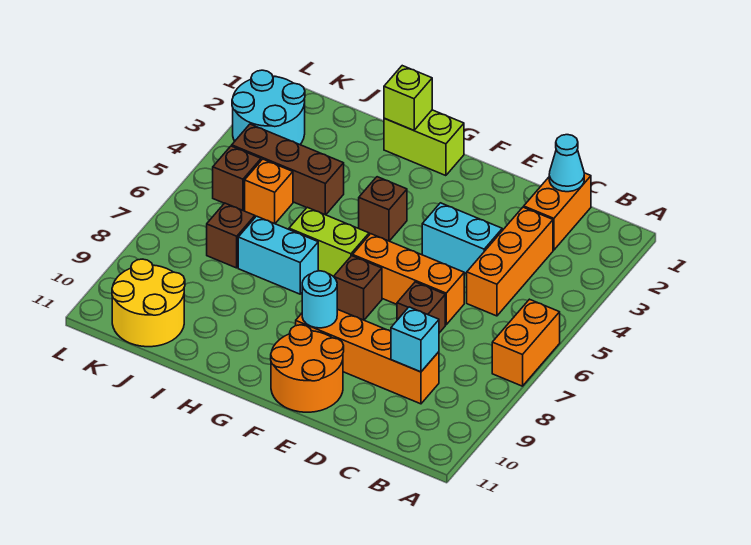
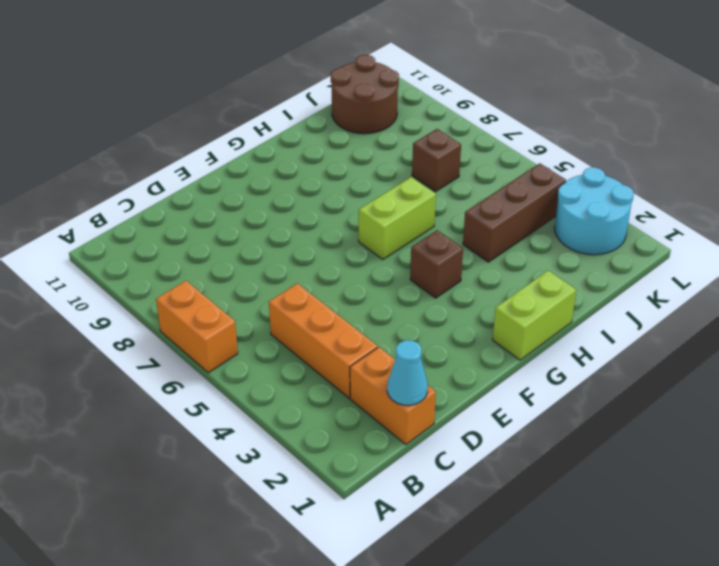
brown round brick J10:K11 level 1 -> yellow round brick J10:K11 level 1
none -> orange brick C9:F9 level 1
none -> cyan brick D4:E4 level 1
none -> orange brick D6:F6 level 1

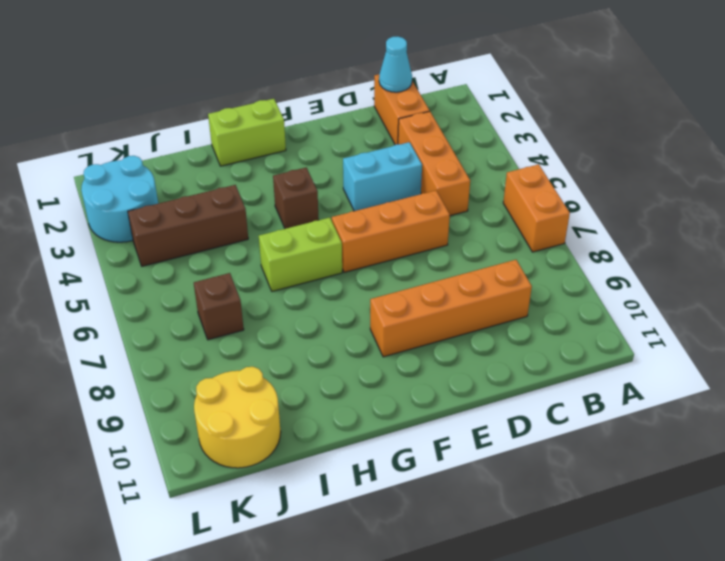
none -> brown brick D7 level 1
none -> orange round brick E10:F11 level 1
none -> brown brick F7 level 1

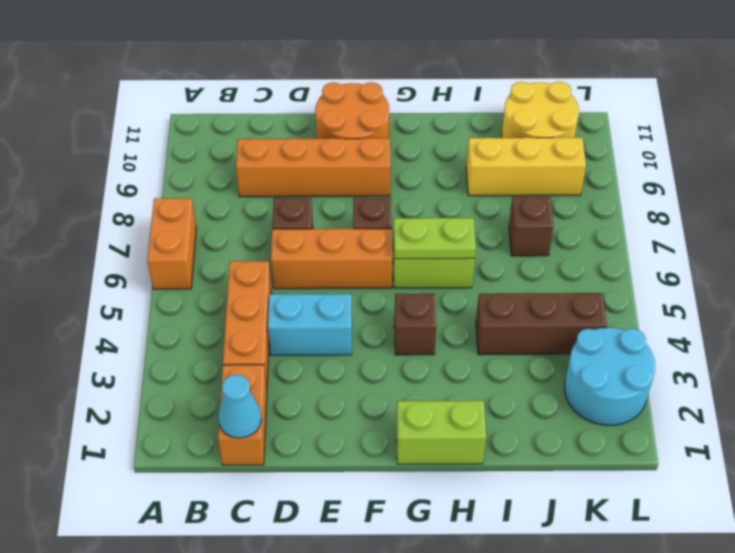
lime plate G6:H6 level 2 -> none
yellow brick I9:K9 level 1 -> none
none -> cyan brick H7:I7 level 1
none -> orange brick J5 level 1
none -> brown brick K5 level 1

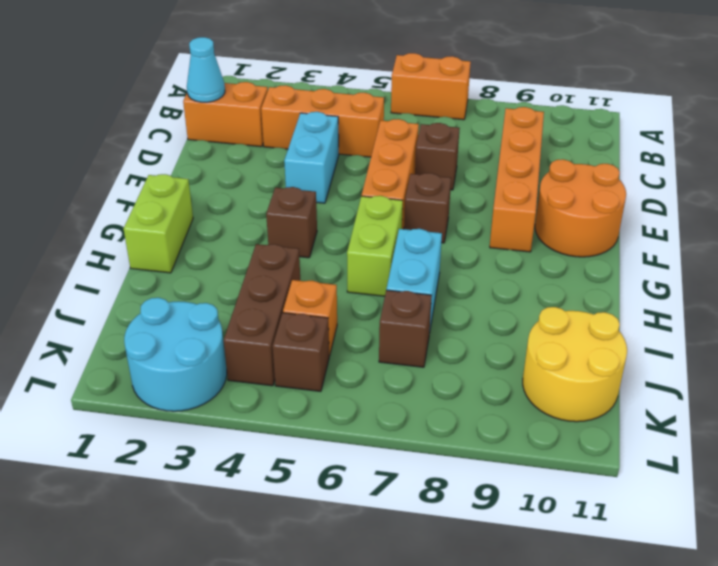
none -> cyan brick C9 level 2
none -> cyan round brick F9 level 2
none -> lime brick H1 level 2

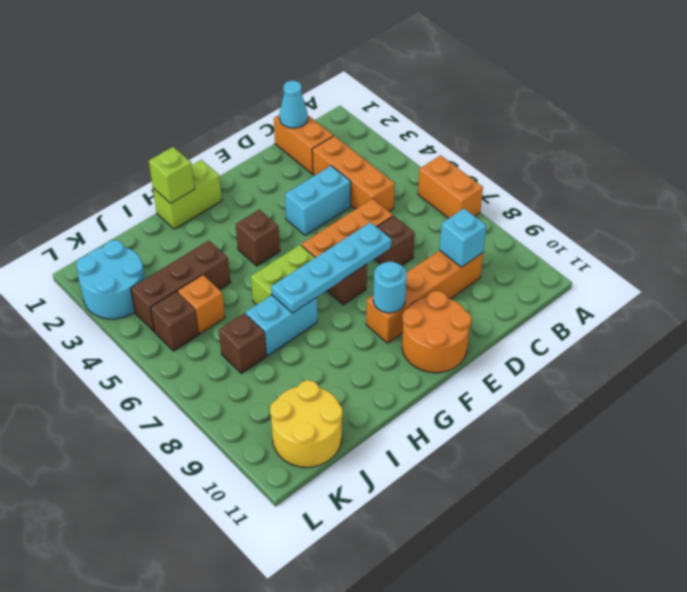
cyan plate E7:H7 level 2 -> none

